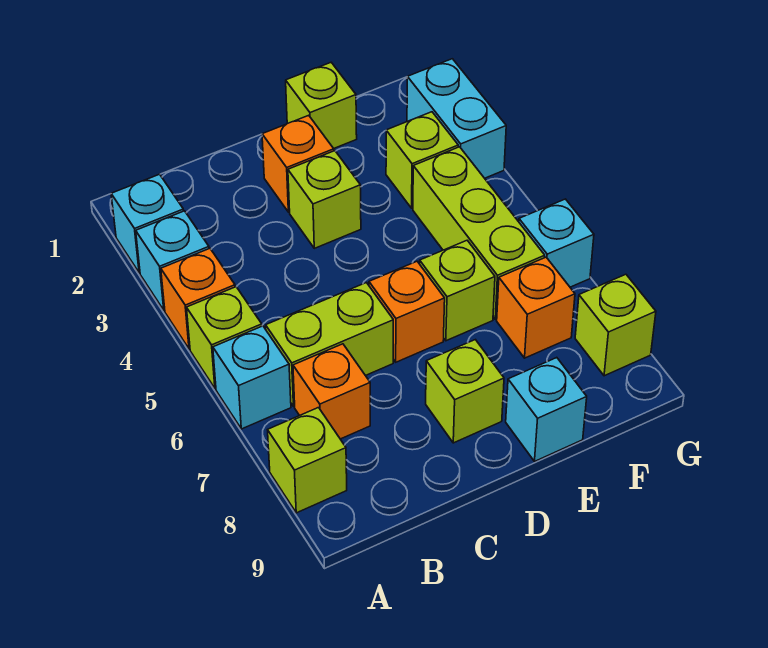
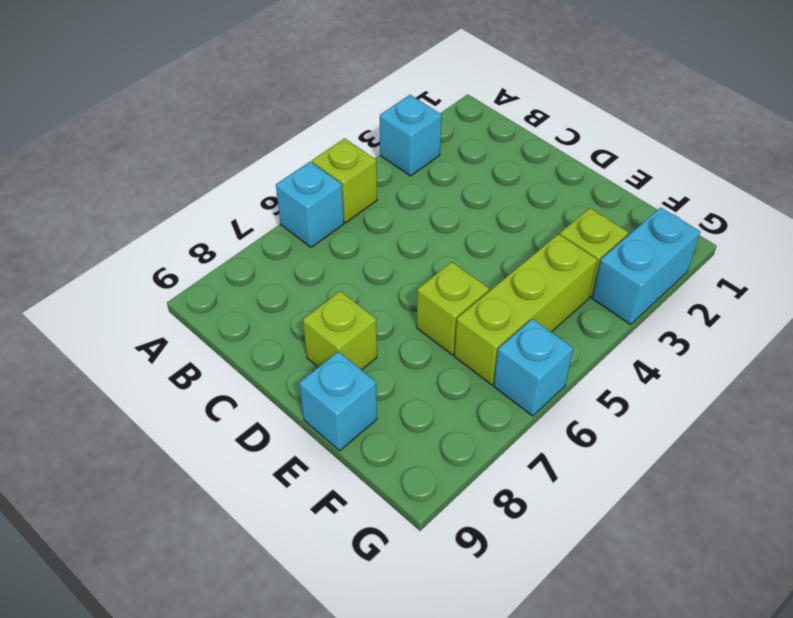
none -> cyan brick A2 level 1
none -> orange brick A4 level 1
none -> lime brick A8 level 1

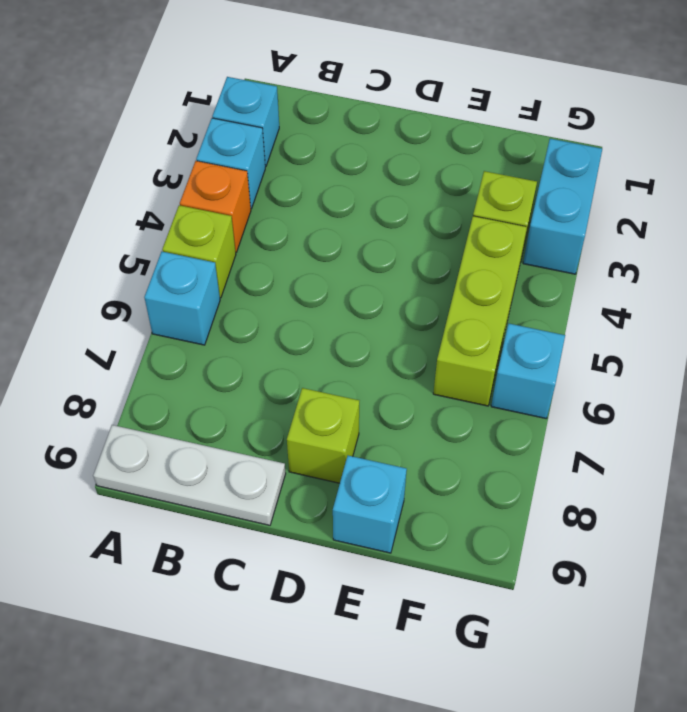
white plate A9:C9 level 1 -> none
none -> lime brick A8 level 1
none -> lime brick B6:C6 level 1
none -> orange brick B7 level 1

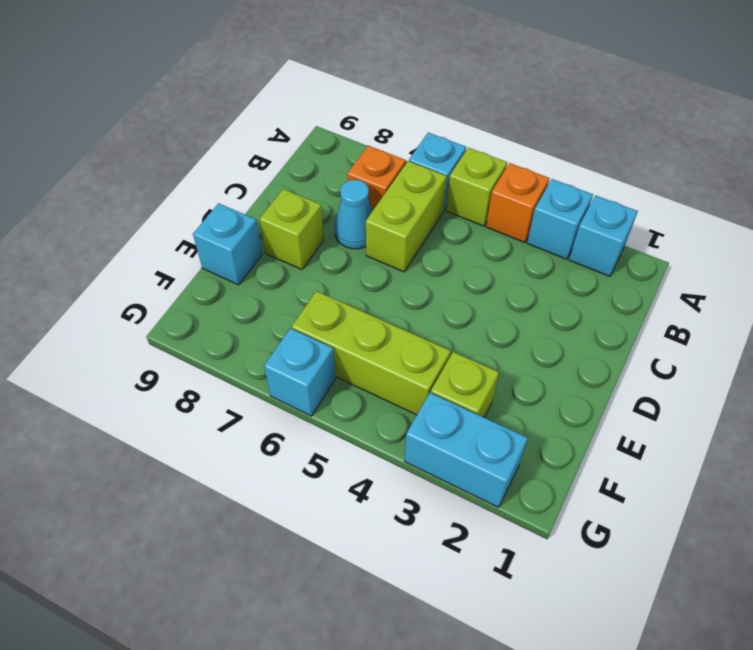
cyan cone C7 level 1 -> none
none -> lime brick A8 level 1
none -> orange brick D2 level 1
none -> lime brick D3 level 1

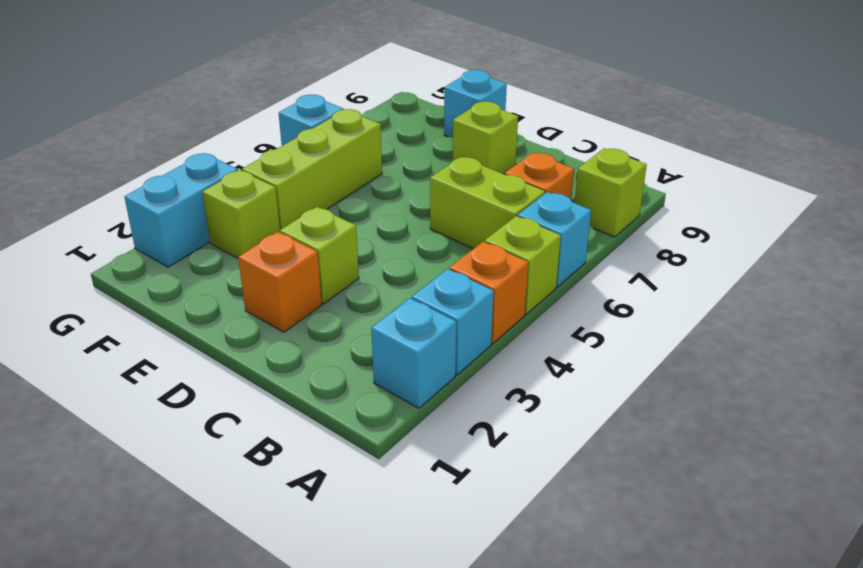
none -> orange brick D6 level 1
none -> lime brick E1 level 1
none -> lime brick E6 level 1

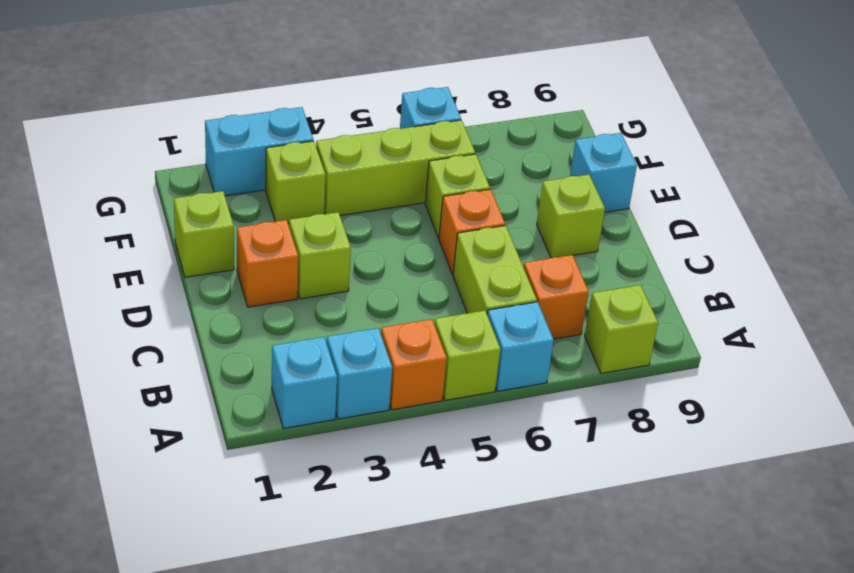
none -> orange brick F7 level 1
none -> lime brick G8 level 1

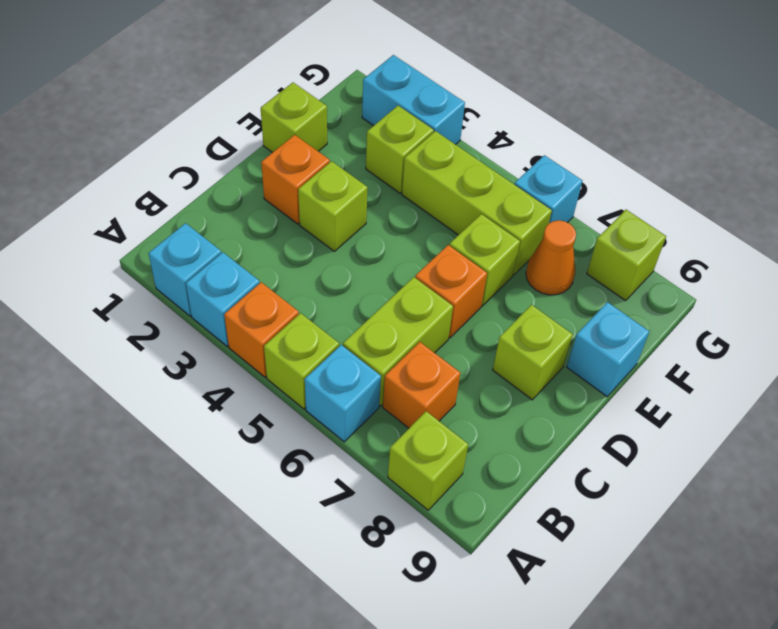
orange cone F7 level 1 -> orange brick F7 level 1

